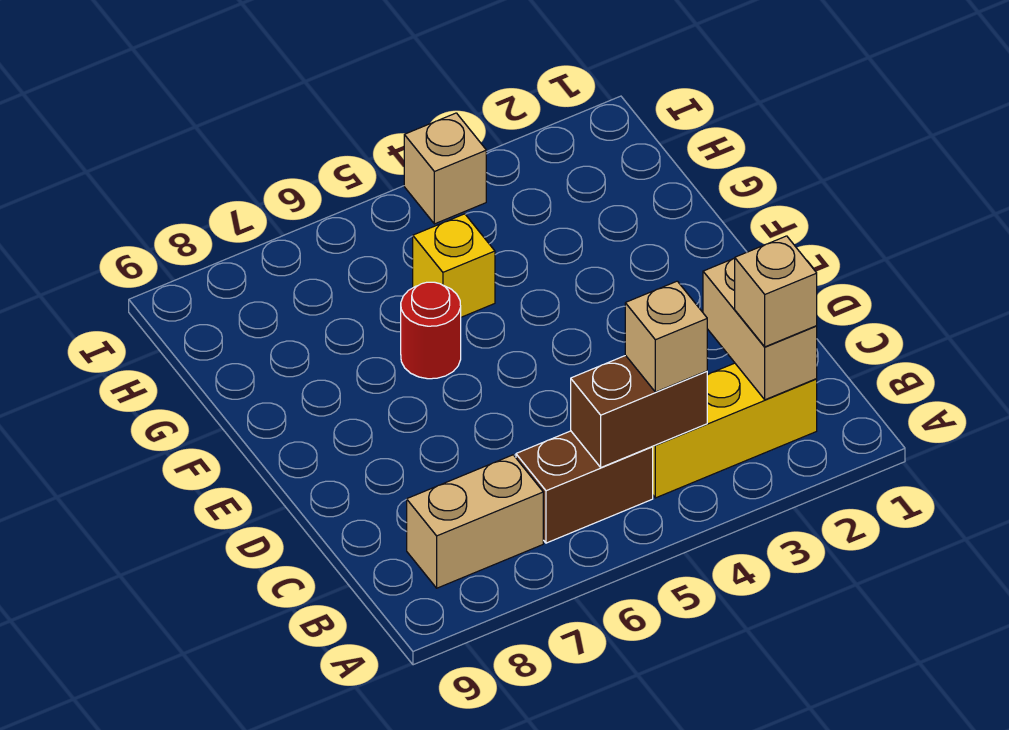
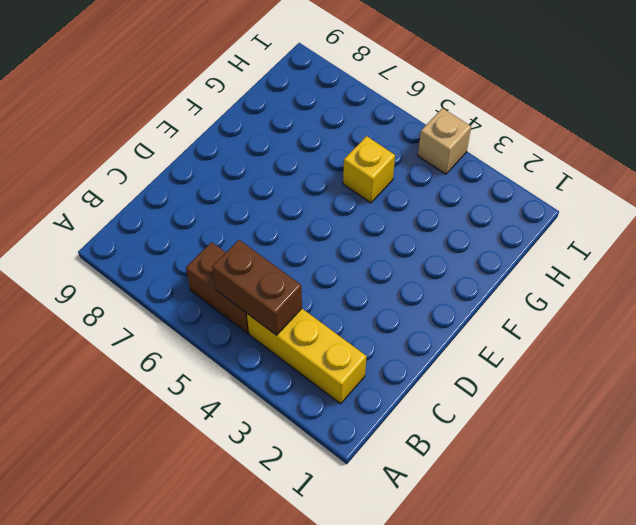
none -> tan brick B7:B8 level 1
none -> red round brick F6 level 1

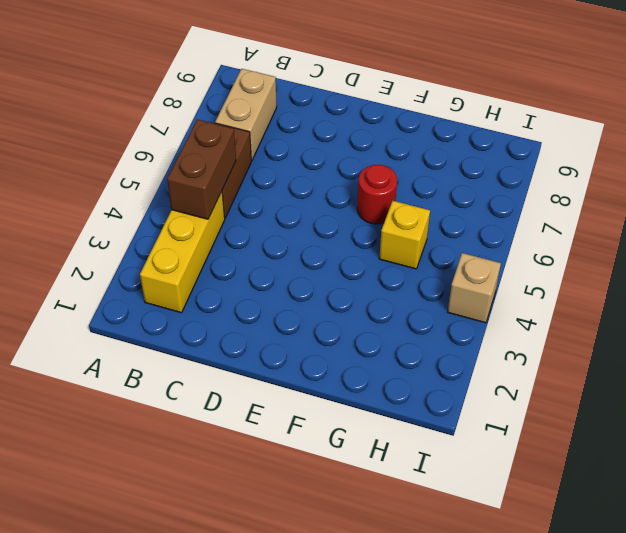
none -> tan brick B2:C2 level 2
none -> tan brick B2 level 3

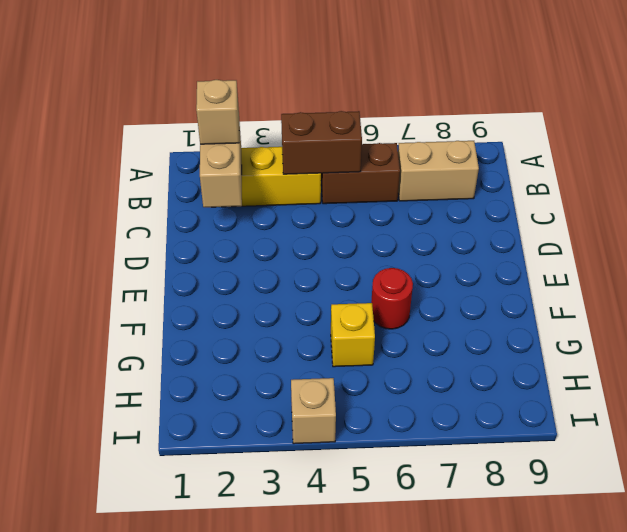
none -> tan brick B4 level 3

